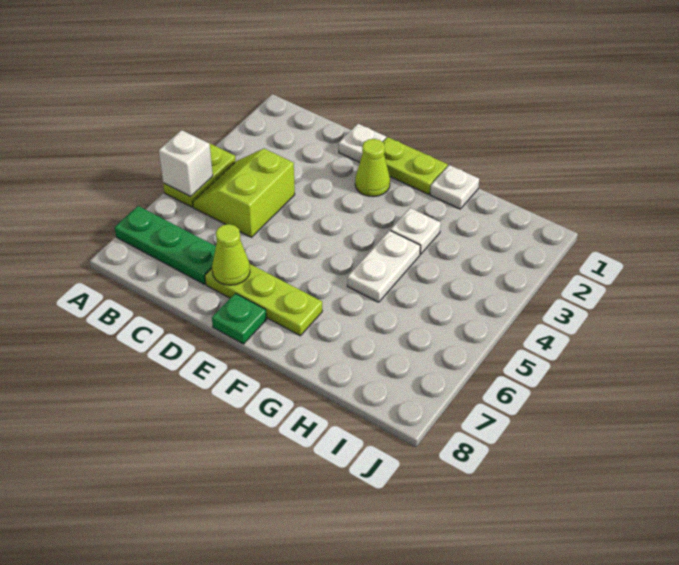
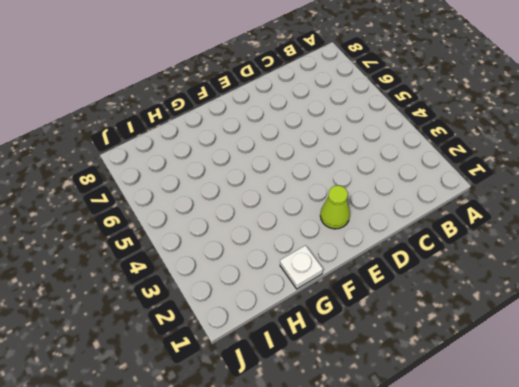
none -> lime plate A4:A5 level 1
none -> green plate A7:C7 level 1
none -> lime slope B4:C5 level 1 top C

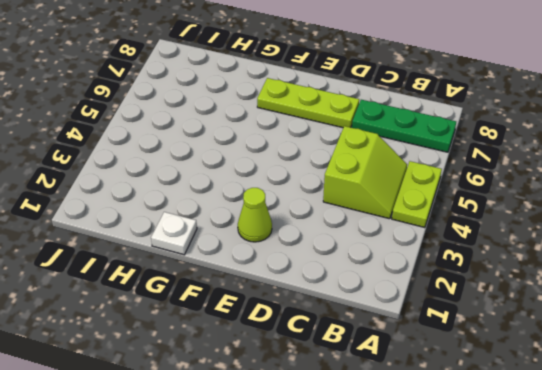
none -> white plate D1 level 1
none -> lime plate E1:F1 level 1
none -> green plate E8 level 1

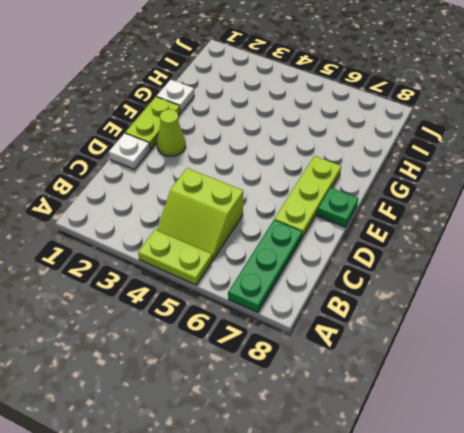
none -> white plate G3 level 1
none -> white plate G4:G5 level 1
none -> white brick A5 level 2

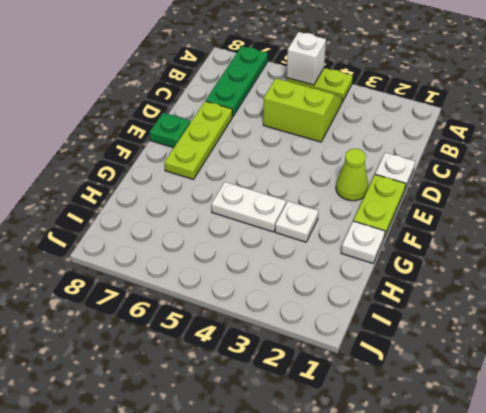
none -> lime cone D7 level 2

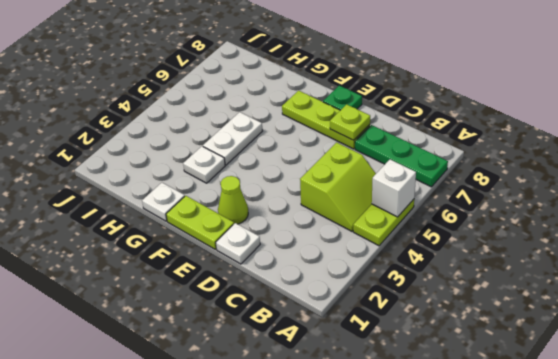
lime plate D7 level 2 -> lime cone D7 level 2

